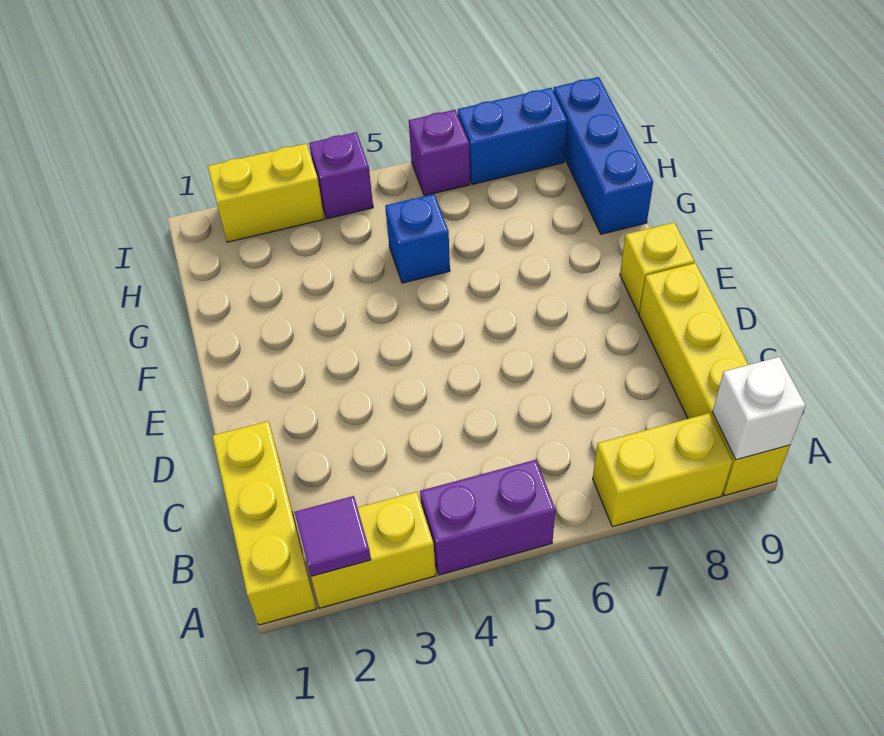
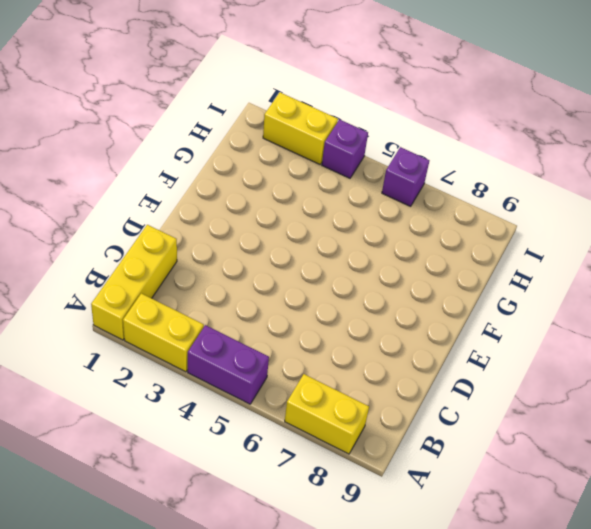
none -> yellow brick A9:D9 level 1
none -> yellow brick E9 level 1
none -> blue brick G5 level 1

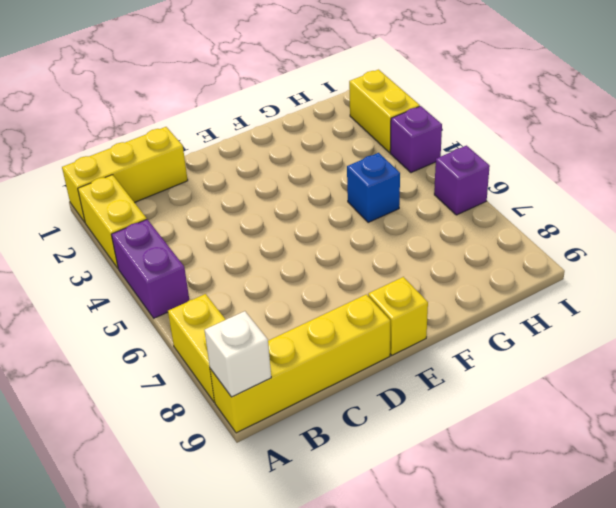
none -> blue brick G9:I9 level 1
none -> blue brick I7:I8 level 1
none -> purple tile A2 level 2

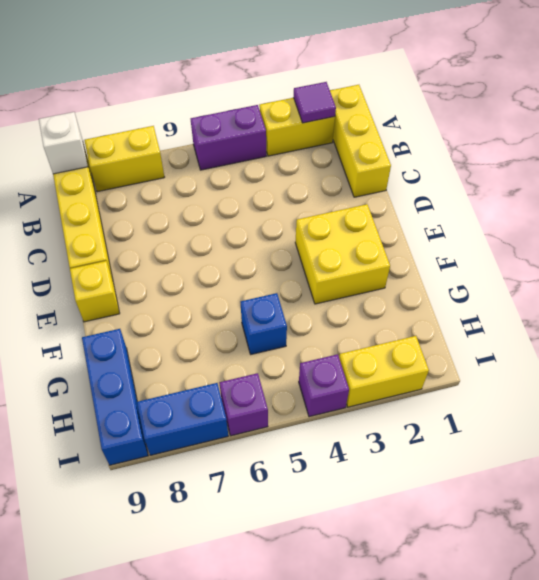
yellow brick E2:F3 level 1 -> none

